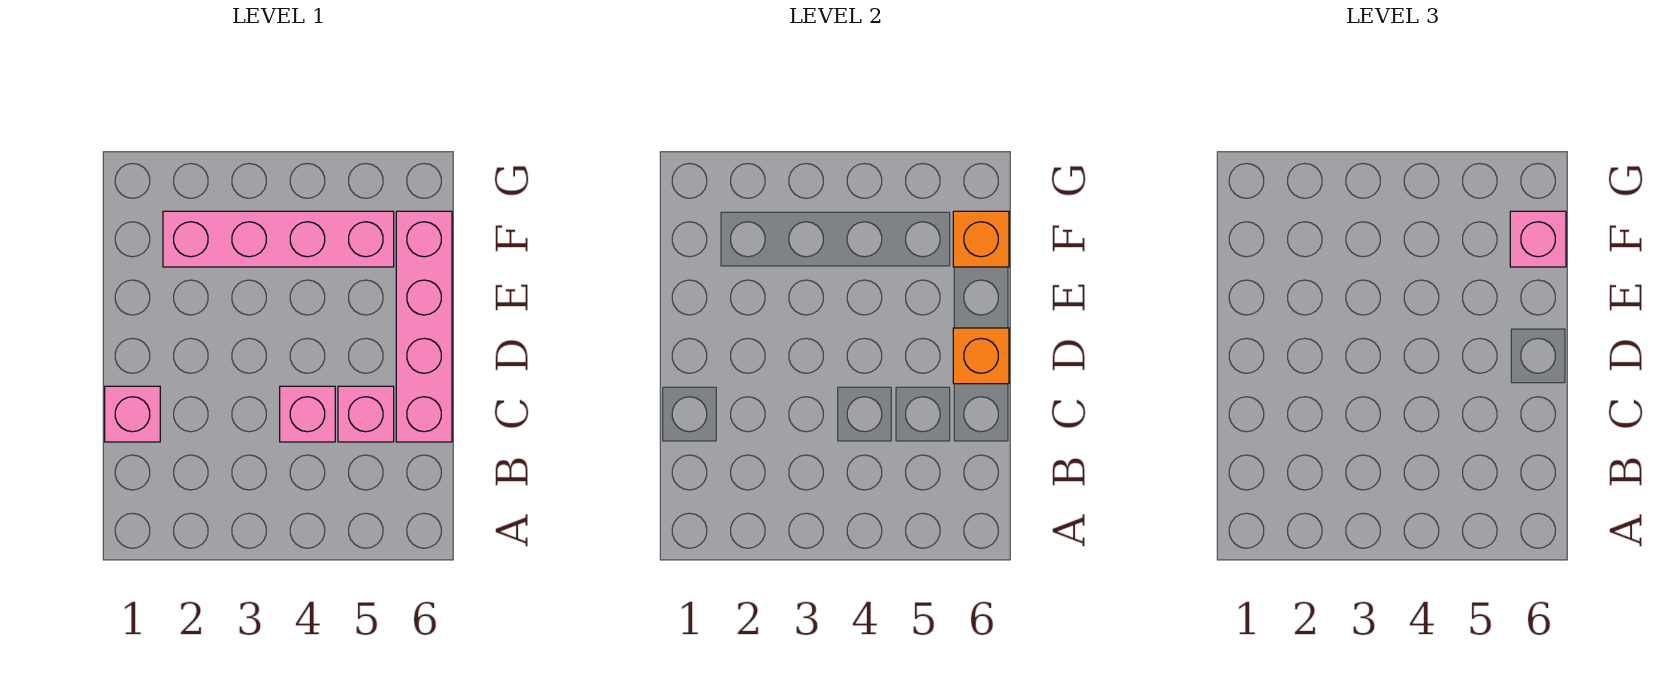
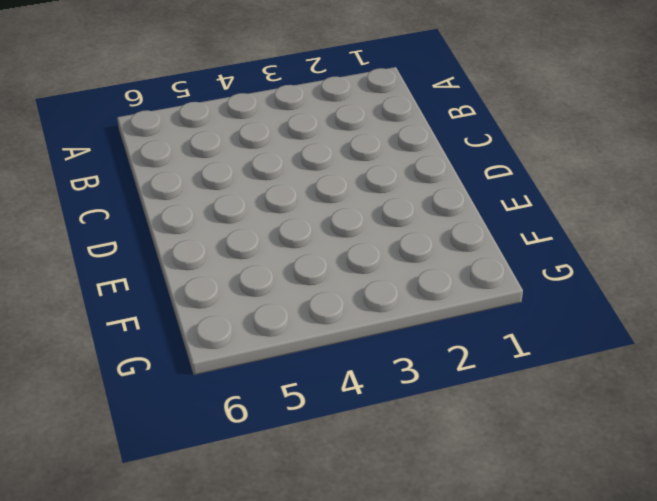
none -> pink brick C1 level 1
none -> pink brick C4 level 1

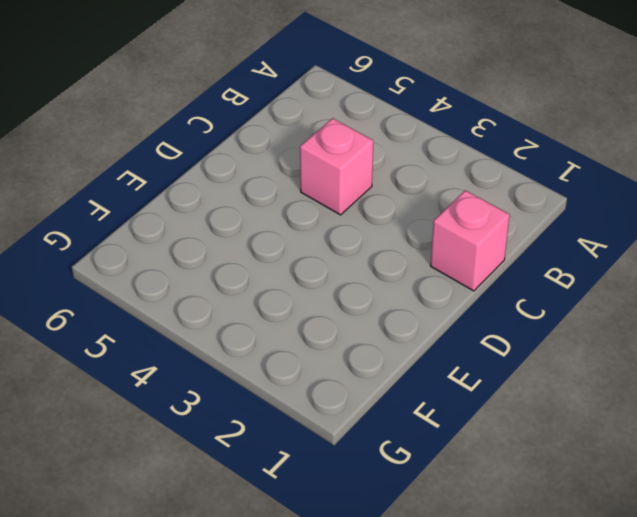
none -> pink brick C5 level 1
none -> pink brick C6:F6 level 1

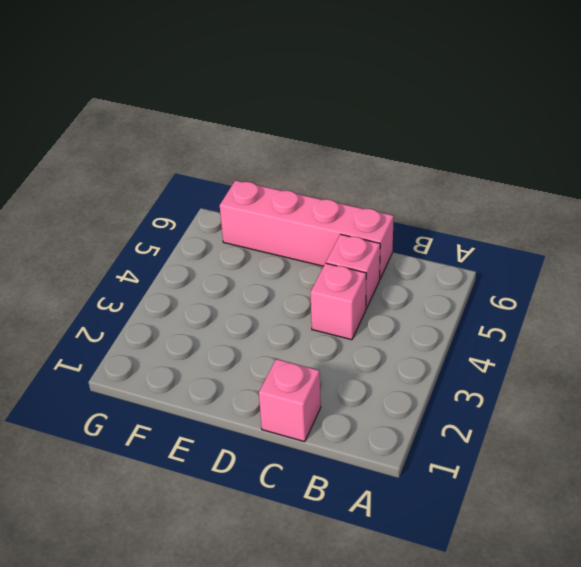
none -> pink brick F2:F5 level 1
none -> orange brick D6 level 2

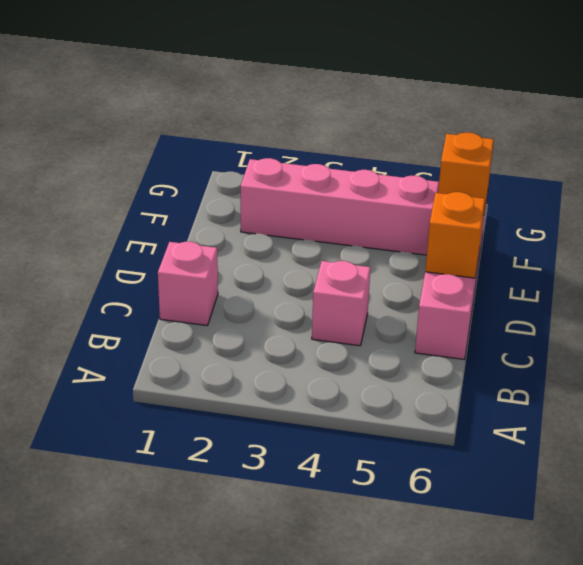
none -> pink brick C5 level 1
none -> pink brick F6 level 3

